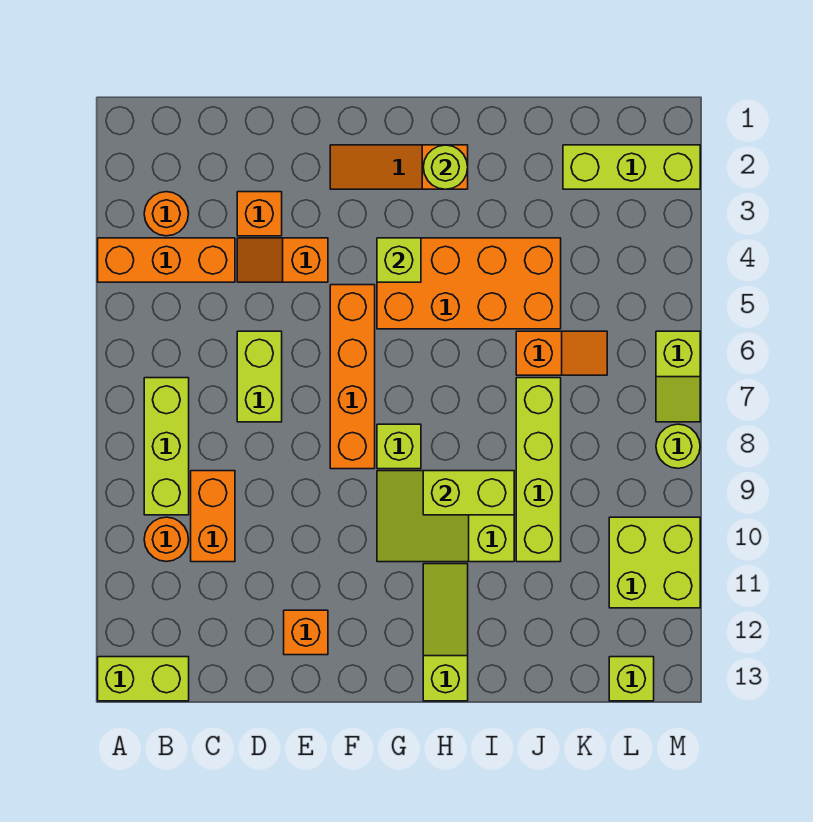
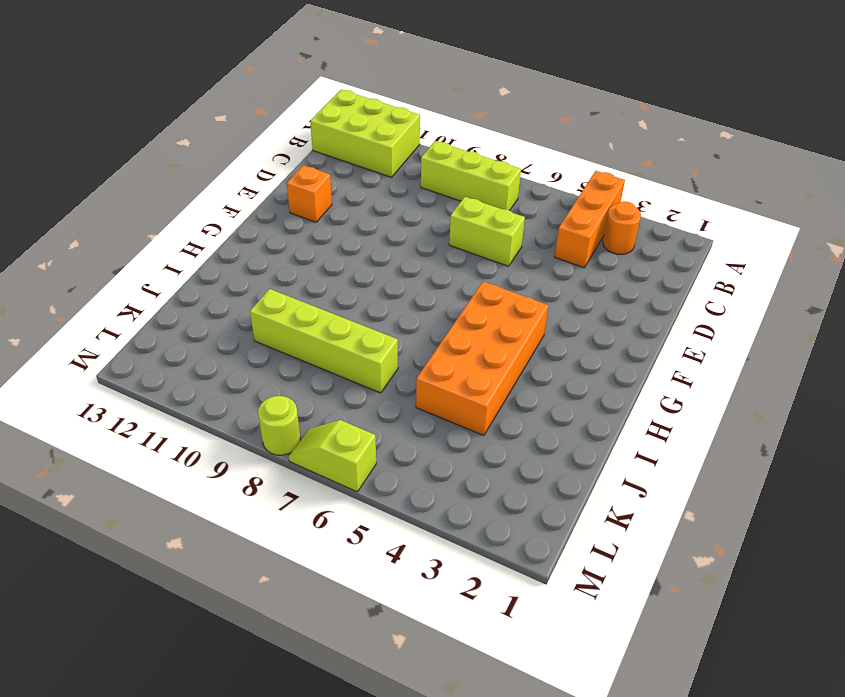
lime brick A11:B13 level 1 -> lime brick A13:B13 level 1
none -> orange round brick B10 level 1
none -> orange brick C9:C10 level 1
none -> orange brick D3 level 1

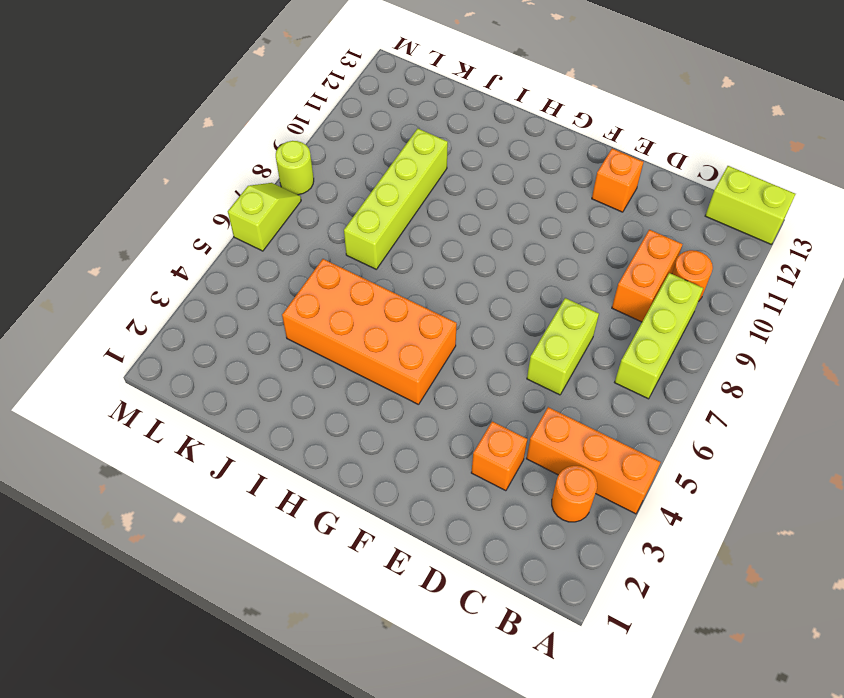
none -> orange slope D4:E4 level 1 top E
none -> orange slope F2:H2 level 1 top H
none -> orange brick F5:F8 level 1

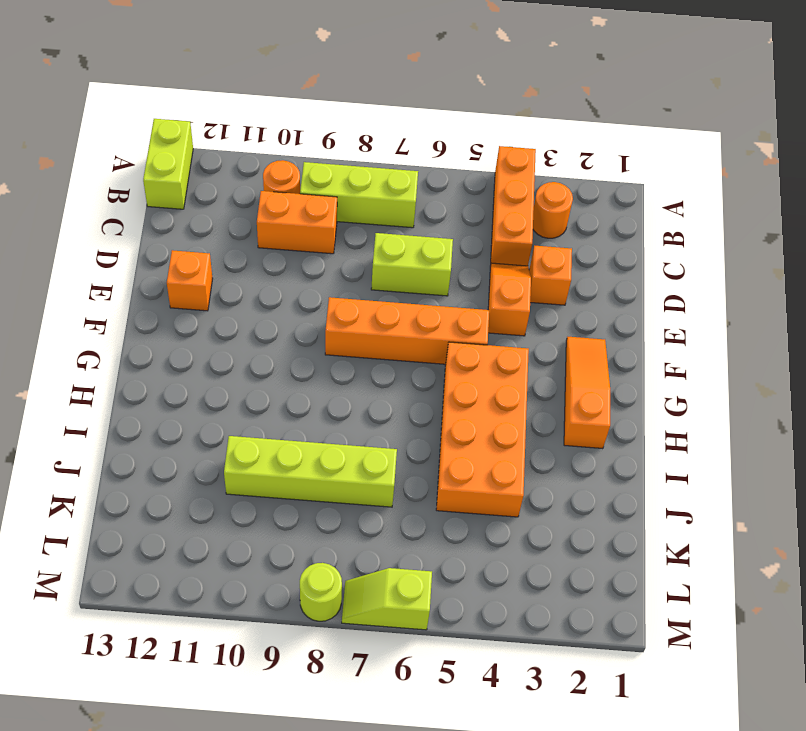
none -> lime brick G8 level 1
none -> lime slope G9:I10 level 1 top I
none -> lime slope H11:H13 level 1 top 13

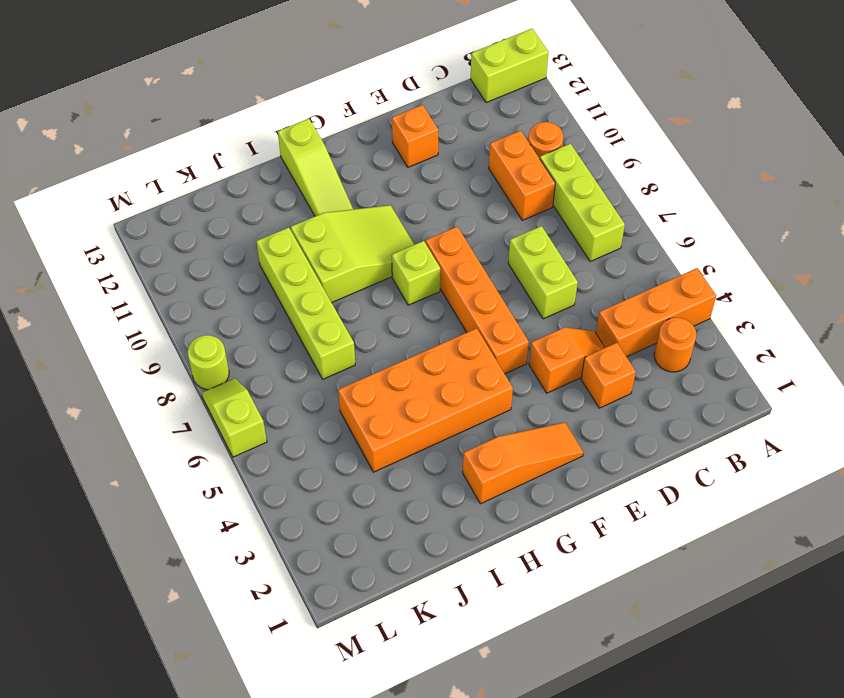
none -> orange slope J6:K6 level 1 top J
none -> lime brick K2:M2 level 1
none -> lime brick L10:M11 level 1

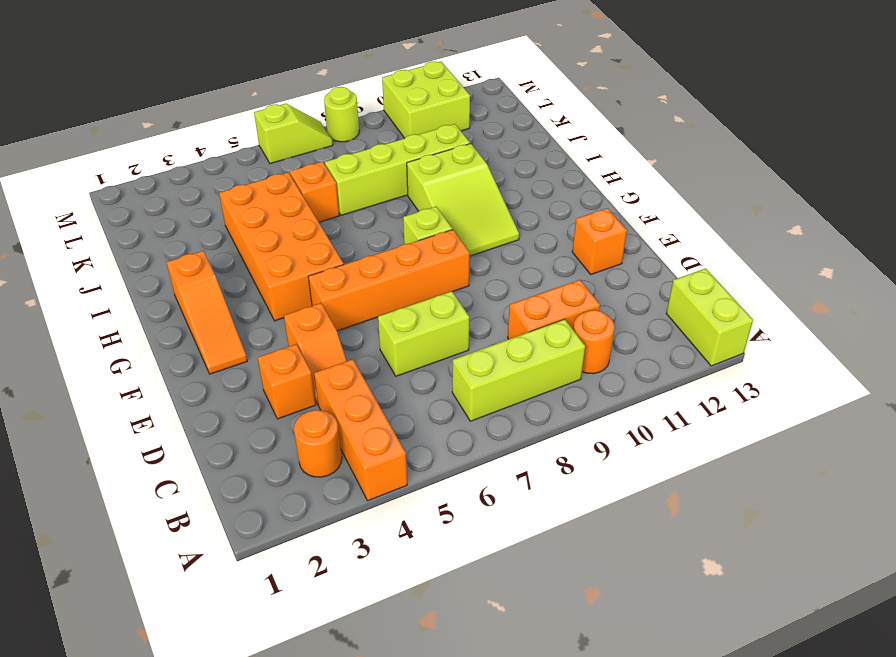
none -> lime slope H11:H13 level 1 top 13
none -> lime brick K2:M2 level 1
none -> lime brick L13 level 1

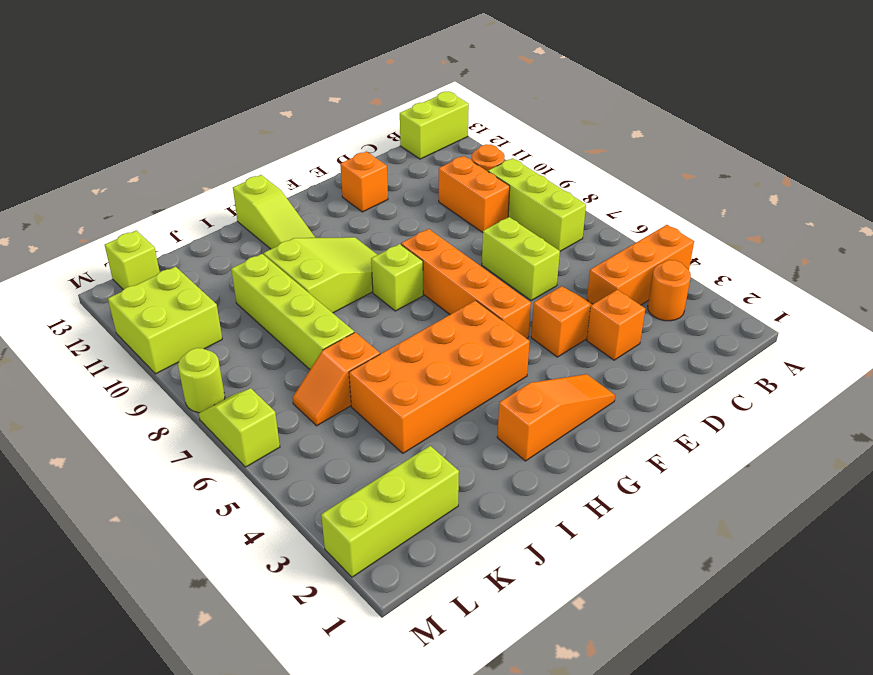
none -> lime brick G4 level 2
none -> lime round brick H2 level 2
none -> lime brick H9:I9 level 2

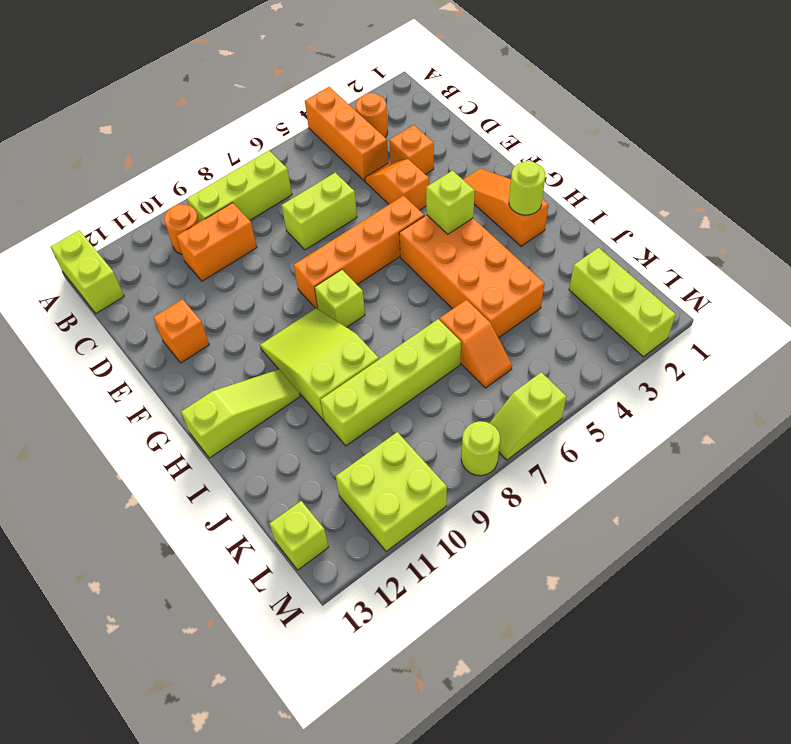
none -> lime brick H9:I9 level 2

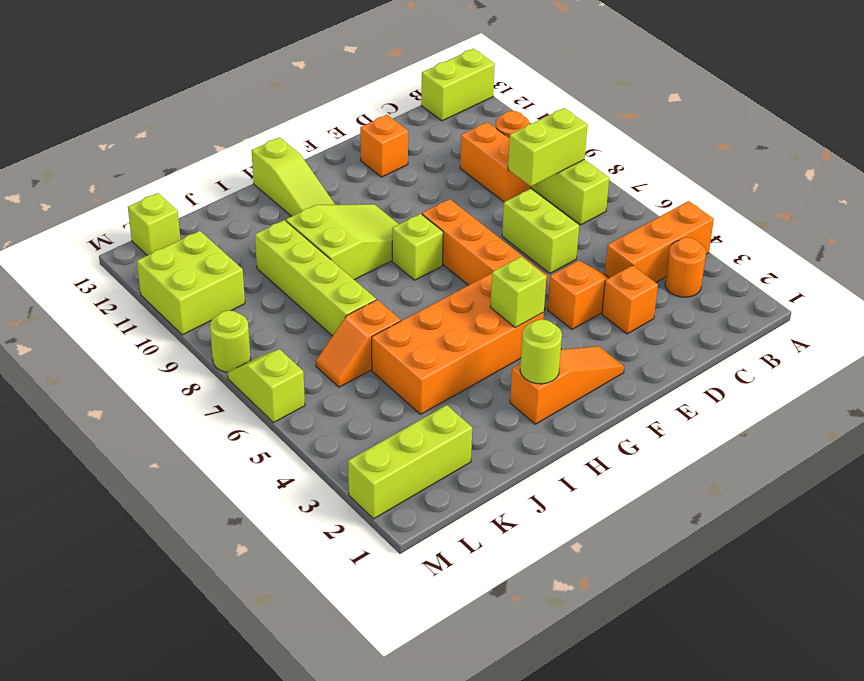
lime brick B8:C8 level 2 -> lime brick H9:I9 level 2

